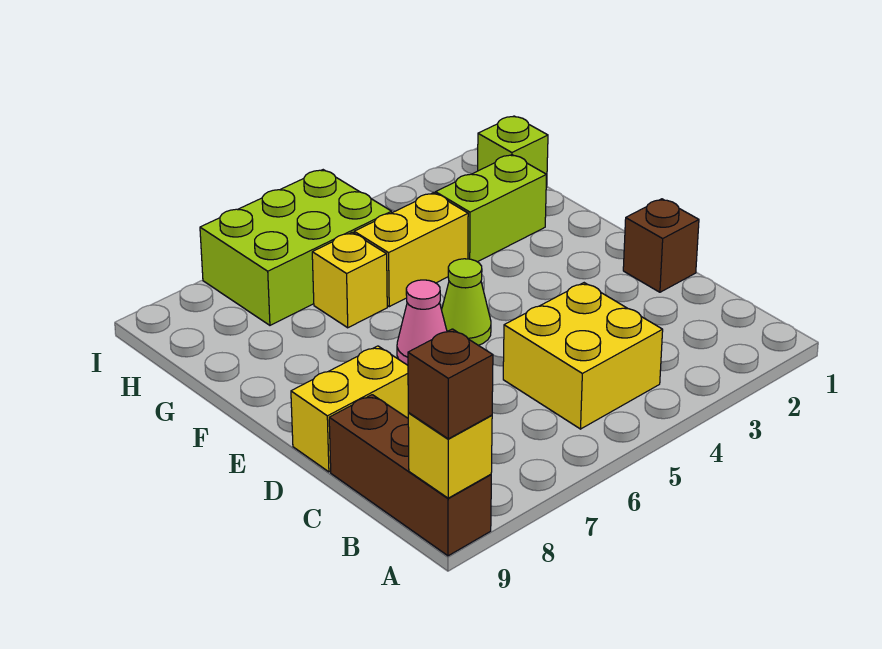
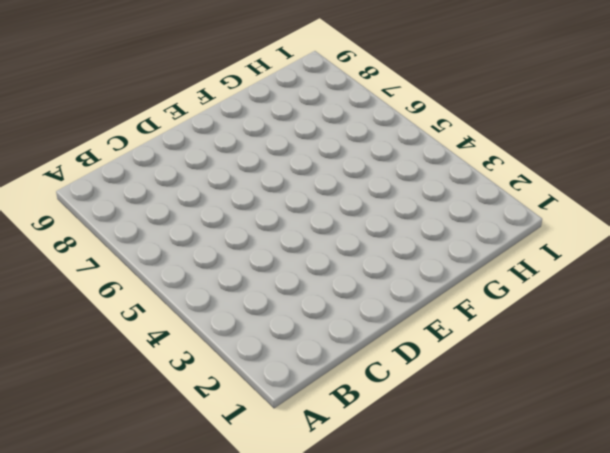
none -> brown brick A9:C9 level 1
none -> yellow brick B4:C5 level 1
none -> brown brick D1 level 1

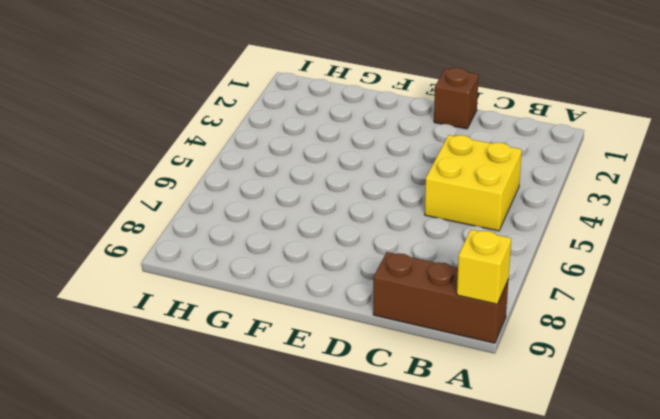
none -> yellow brick D8:D9 level 1
none -> lime cone E5 level 1
none -> pink cone E6 level 1

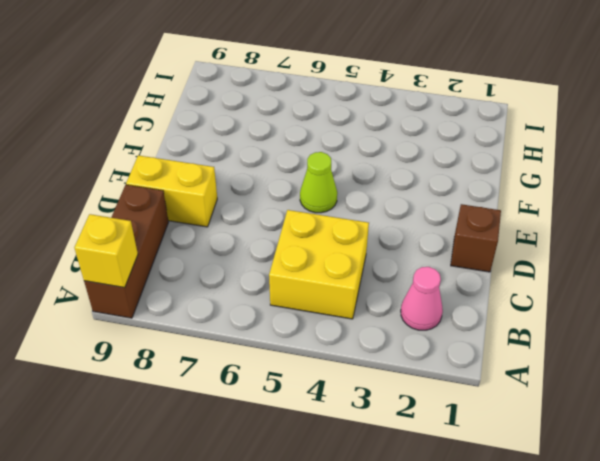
pink cone B2 level 1 -> pink cone E6 level 1
none -> lime brick G2:G3 level 1
none -> yellow brick G4:G5 level 1
none -> yellow brick G6 level 1

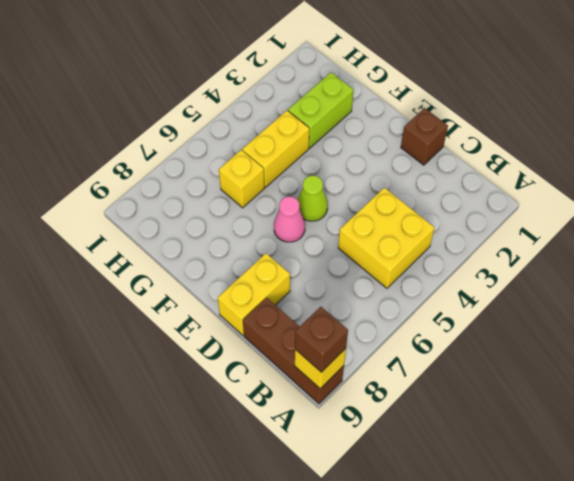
none -> lime brick H1 level 1
none -> lime brick H5:I7 level 1

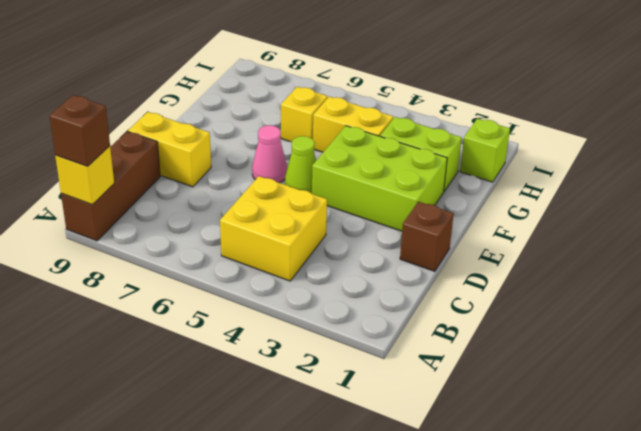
lime brick E2:F4 level 1 -> lime brick H5:I7 level 1

